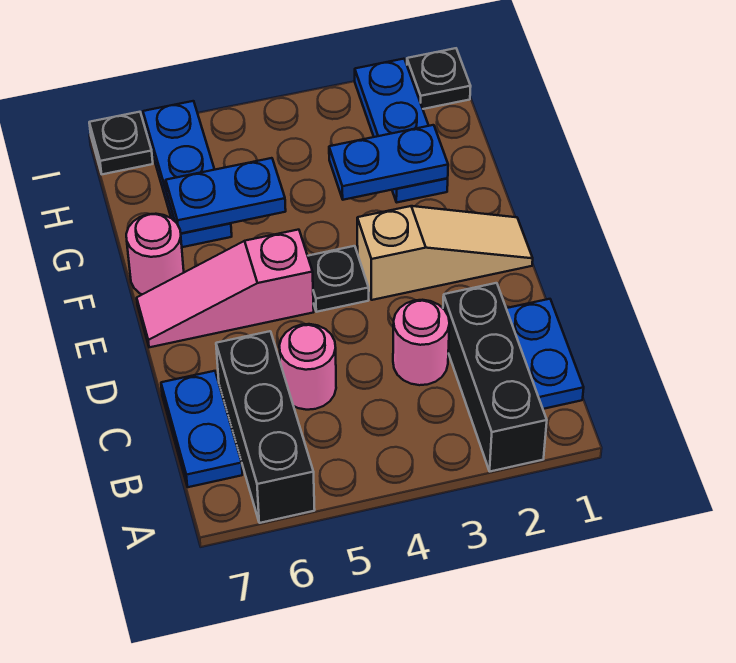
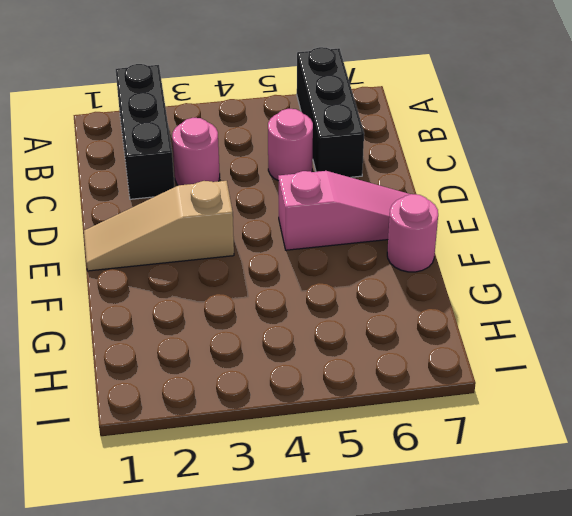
none -> blue plate B1:C1 level 1
none -> blue plate B7:C7 level 1
none -> black plate E4 level 1

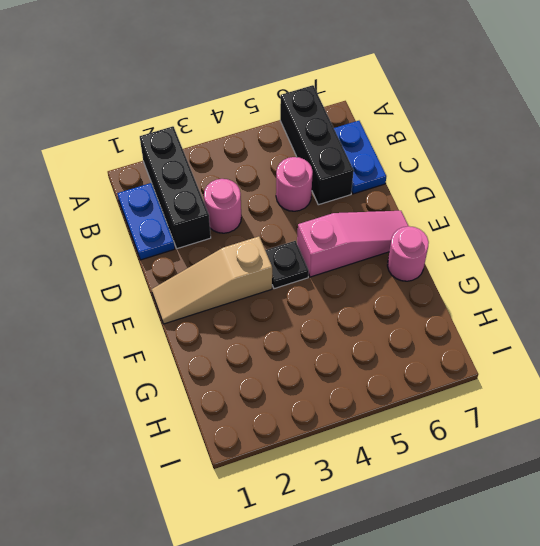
none -> blue plate G2:I2 level 1
none -> blue plate G6:I6 level 1
none -> black plate I1 level 1

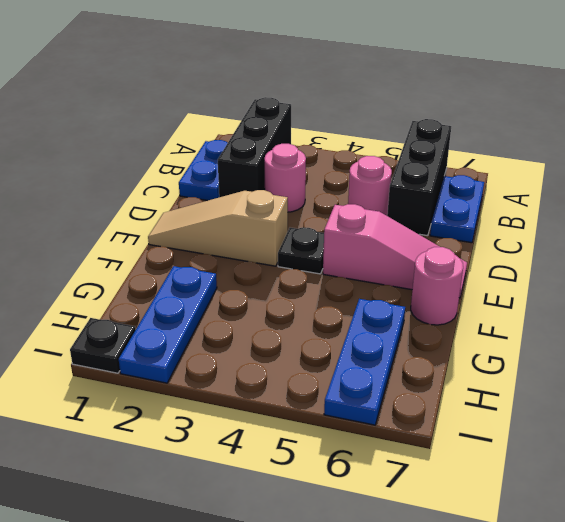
none -> black plate I7 level 1
none -> blue plate G2:G3 level 2
none -> blue plate G5:G6 level 2

